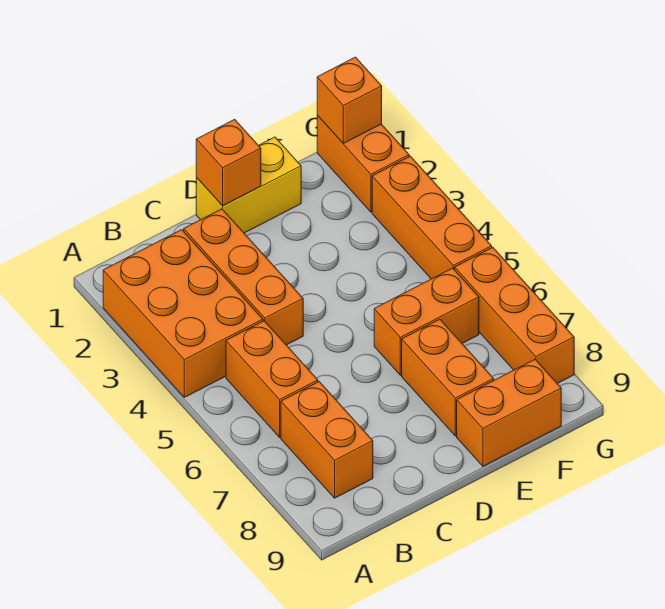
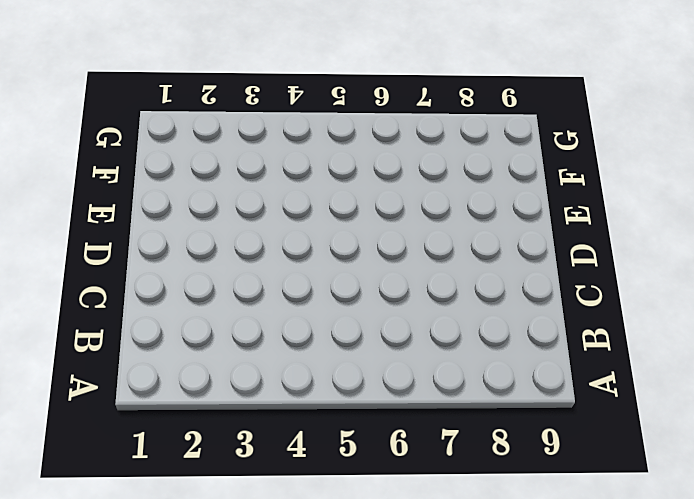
none -> orange brick A2:B4 level 1
none -> orange brick B5:B6 level 1
none -> orange brick B7:B8 level 1

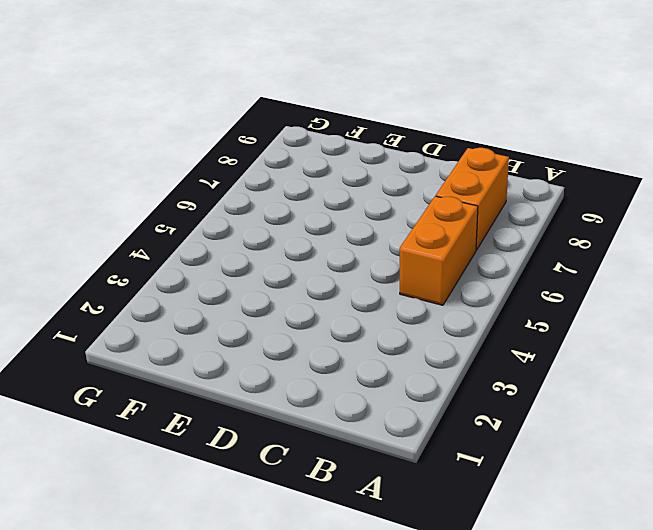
none -> orange brick A2:B4 level 1
none -> orange brick C2:C4 level 1
none -> yellow brick D1:E1 level 1

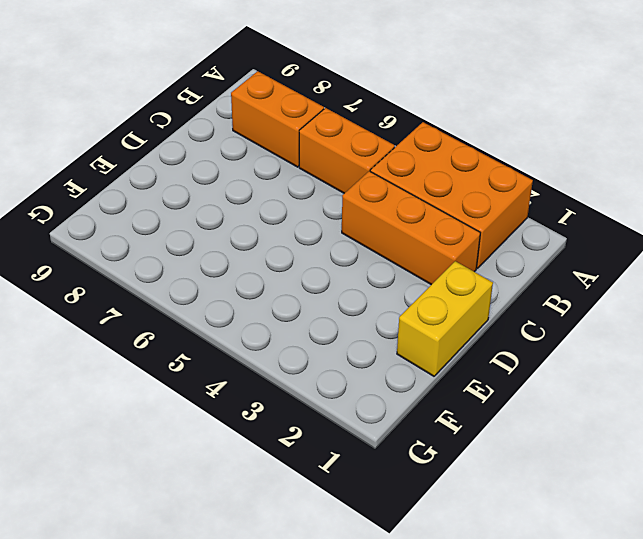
none -> orange brick E6:F6 level 1
none -> orange brick E7:E8 level 1
none -> orange brick E9:F9 level 1

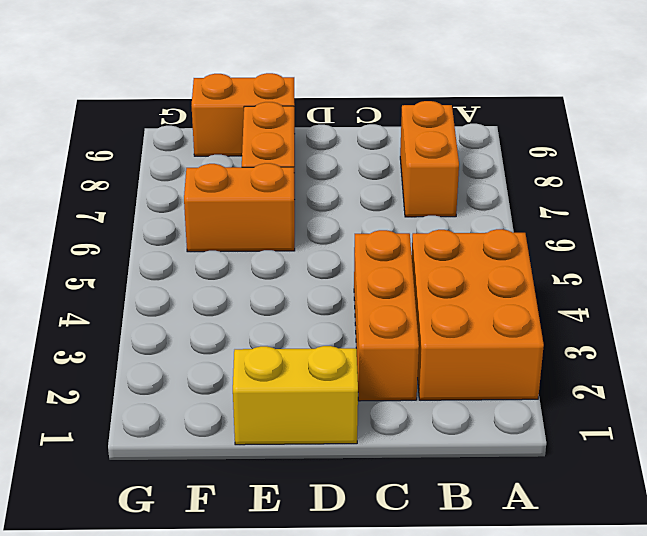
none -> orange brick B5:B6 level 1
none -> orange brick G1:G2 level 1
none -> orange brick G3:G5 level 1

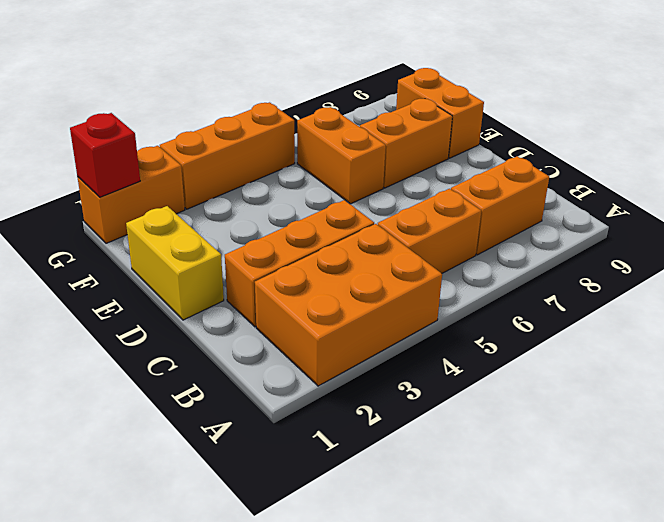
red brick G1 level 2 -> orange brick G1 level 2
none -> orange brick G6:G8 level 1
none -> orange brick D1 level 2

